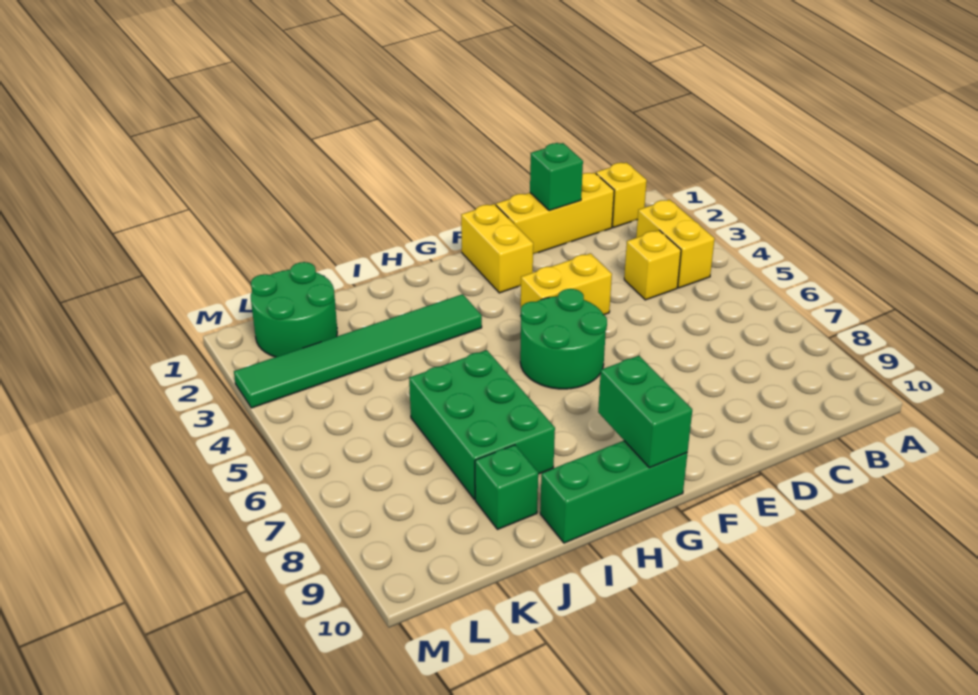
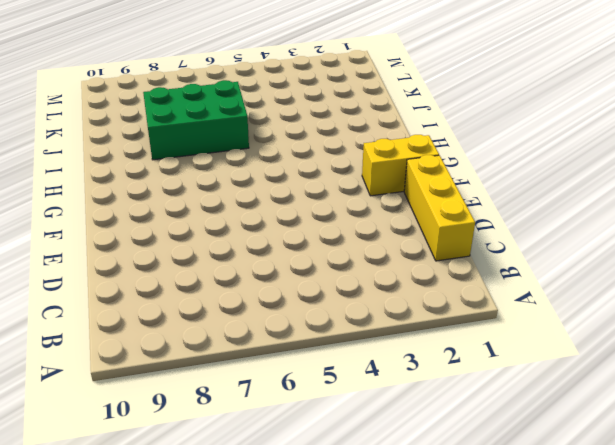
none -> yellow brick B1 level 1
none -> yellow brick B3:B4 level 1
none -> yellow brick C4 level 1

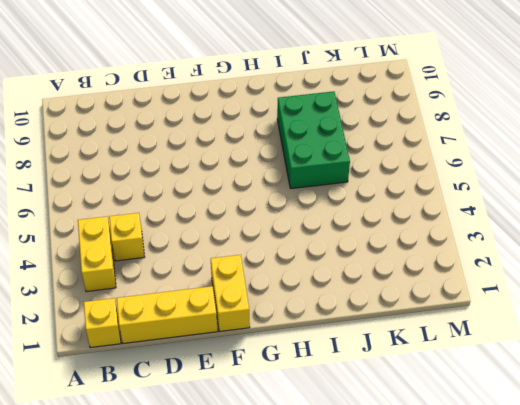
none -> yellow brick E4:F4 level 1
none -> green round brick F5:G6 level 1
none -> green brick G10:I10 level 1

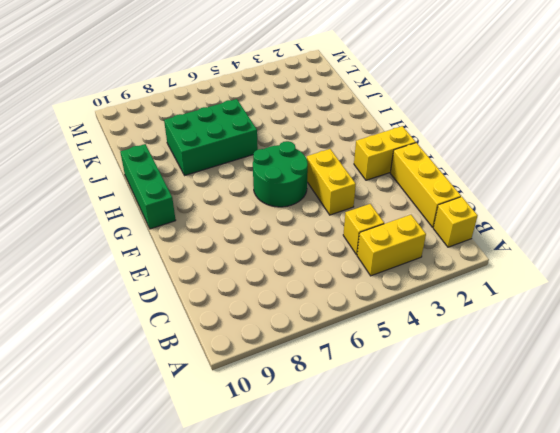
none -> green tile H3:M3 level 1
none -> green brick J9 level 1
none -> green round brick K1:L2 level 1

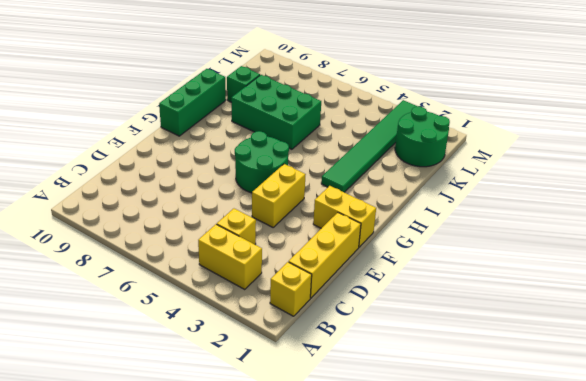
none -> green brick D1 level 2
none -> green brick G9:G10 level 2

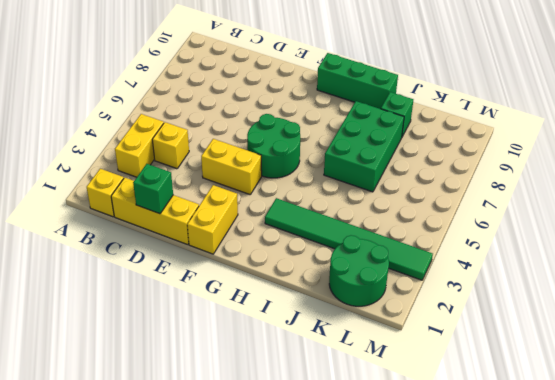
none -> green brick G9:G10 level 2

